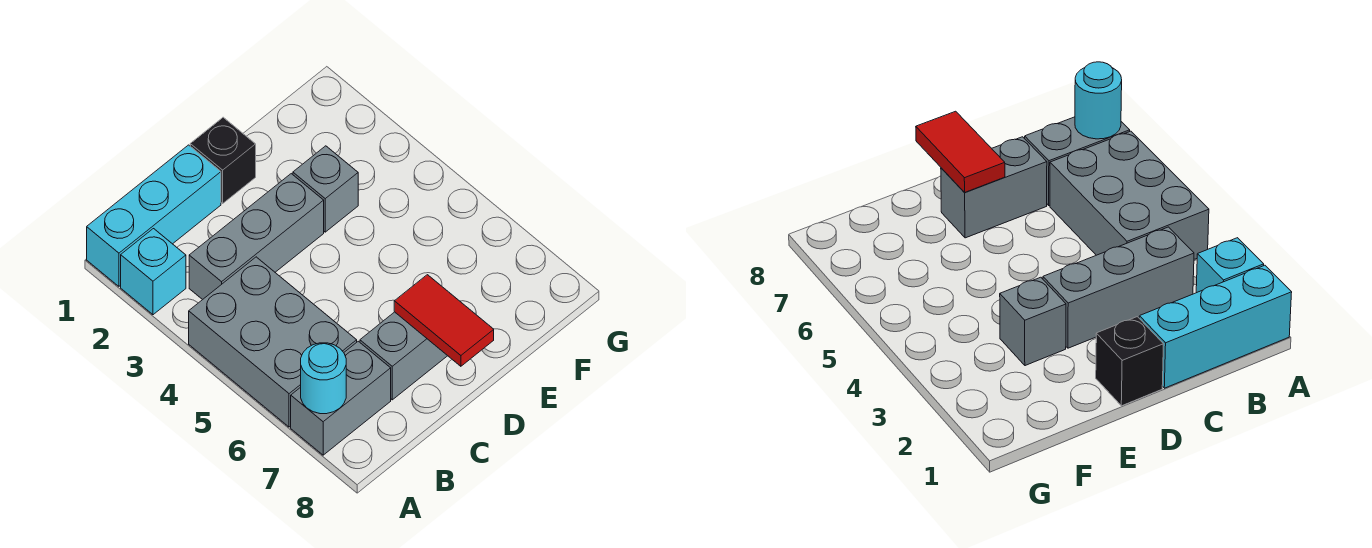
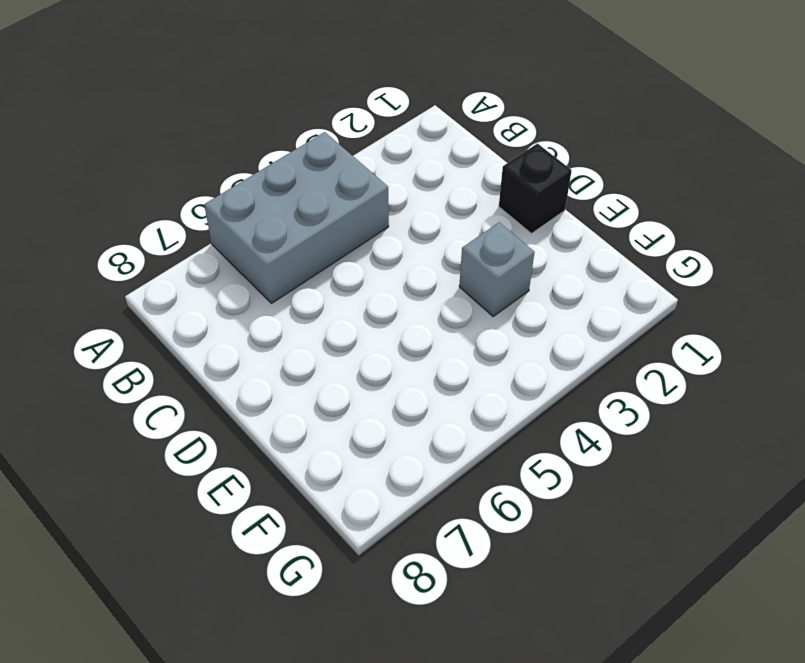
none -> cyan brick A1:C1 level 1
none -> cyan brick A2 level 1

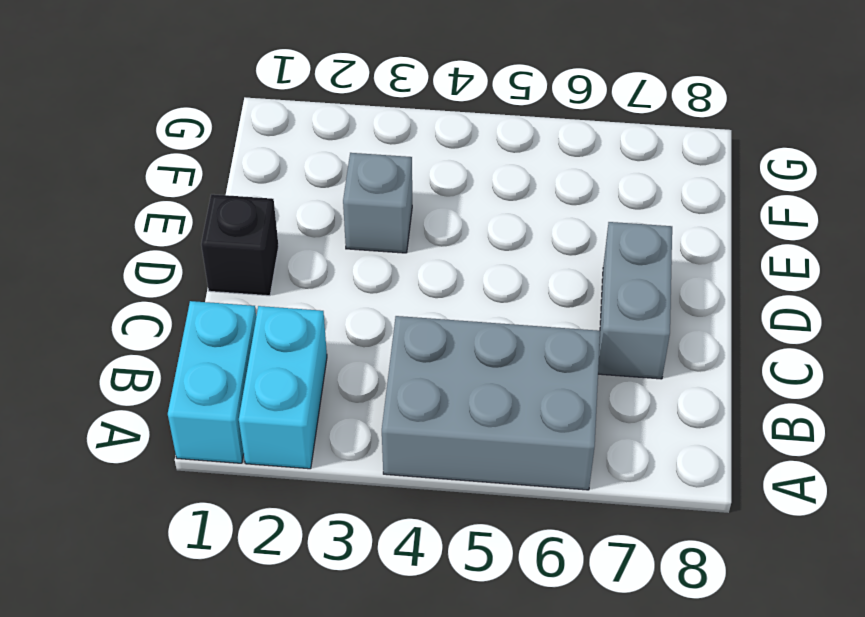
cyan brick A1:B1 level 1 -> cyan brick A1:C1 level 1
cyan brick A2:B2 level 1 -> cyan brick A2 level 1
none -> grey brick A7:B7 level 1
none -> grey brick B3:D3 level 1

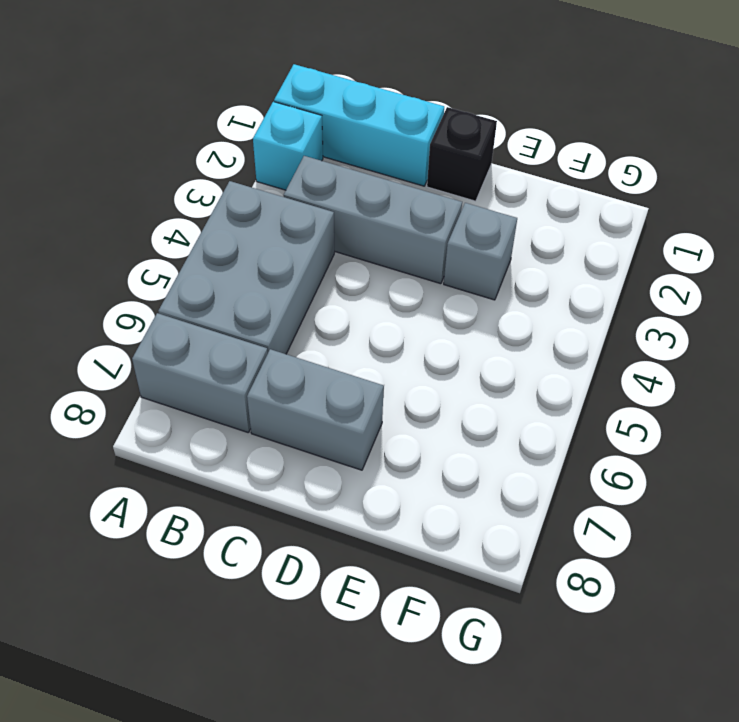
none -> cyan round brick A7 level 2
none -> red tile D7:D8 level 2

